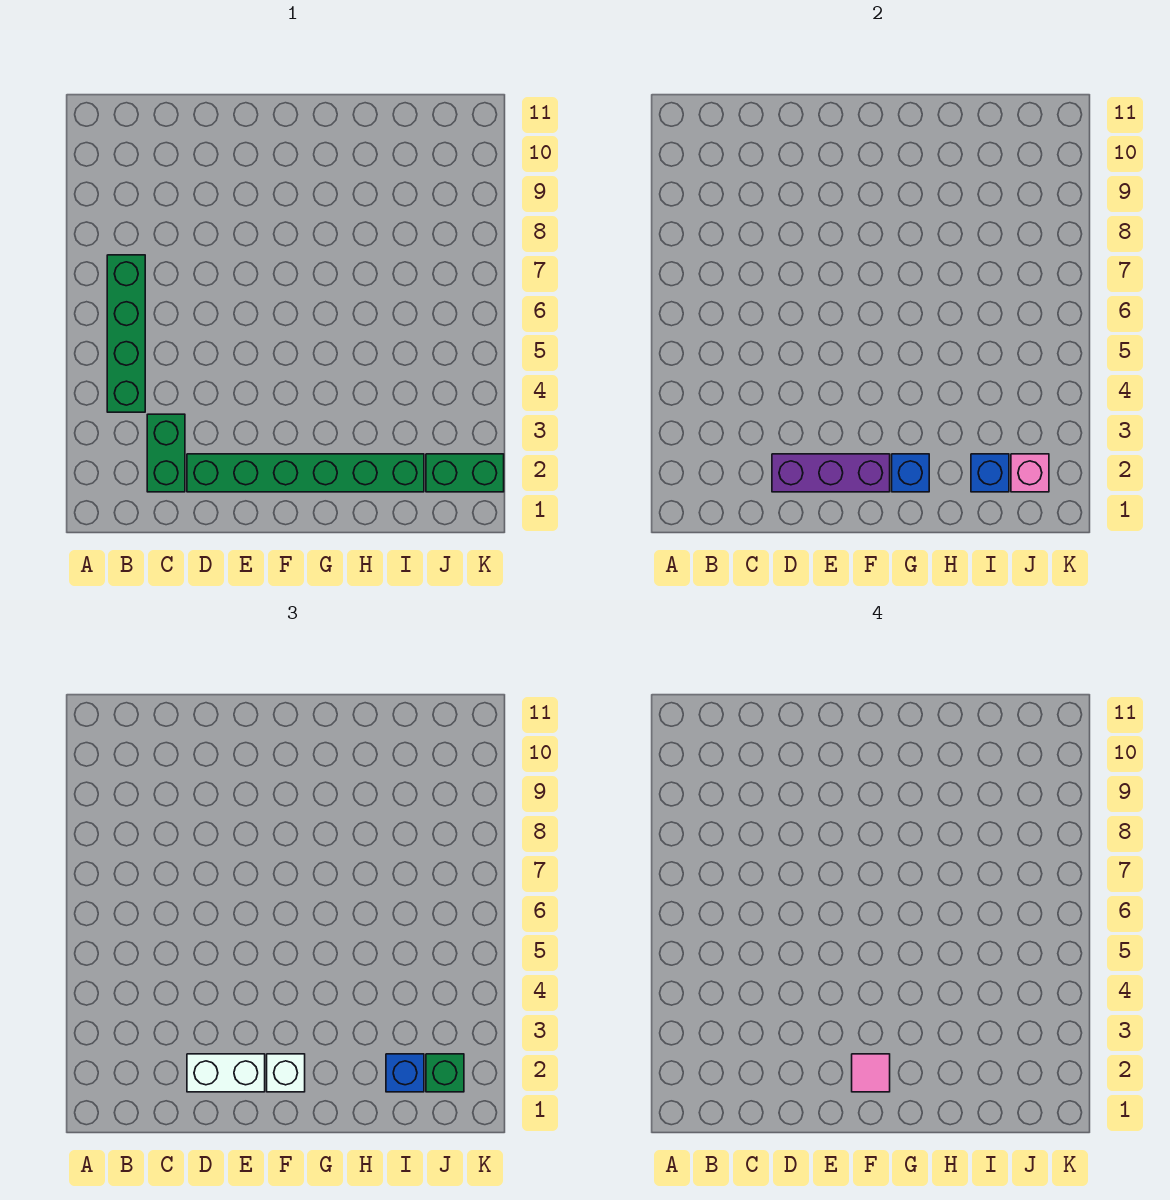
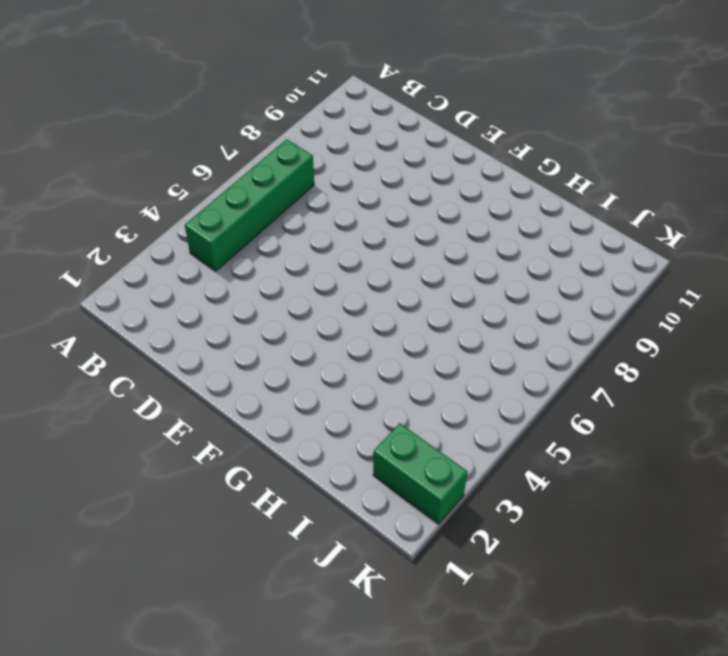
none -> green brick C2:C3 level 1
none -> green brick D2:I2 level 1
none -> purple brick D2:F2 level 2

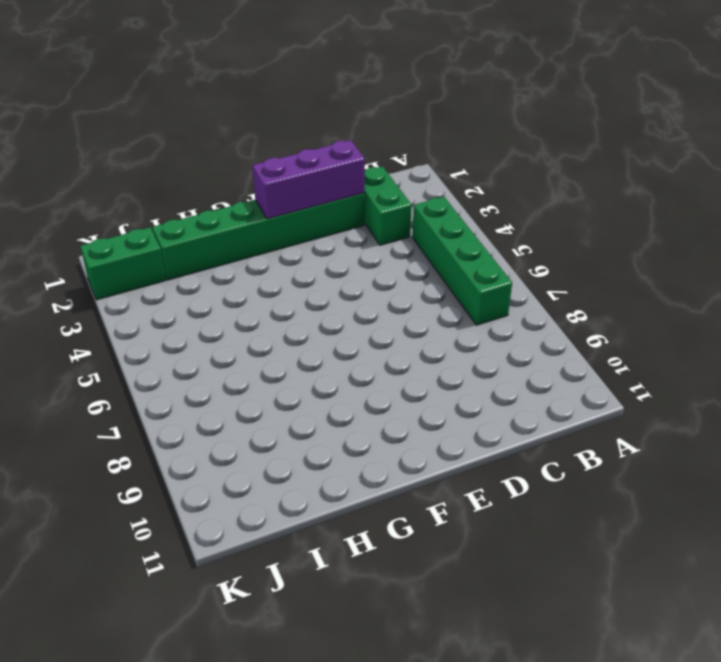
none -> blue brick G2 level 2
none -> blue brick I2 level 2
none -> pink brick J2 level 2

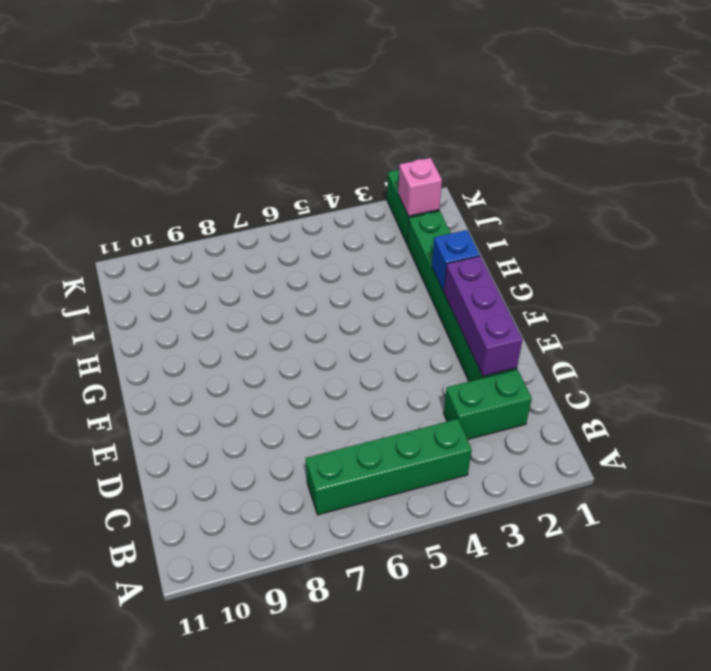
none -> blue brick I2 level 2
none -> white brick D2:E2 level 3
none -> white brick F2 level 3

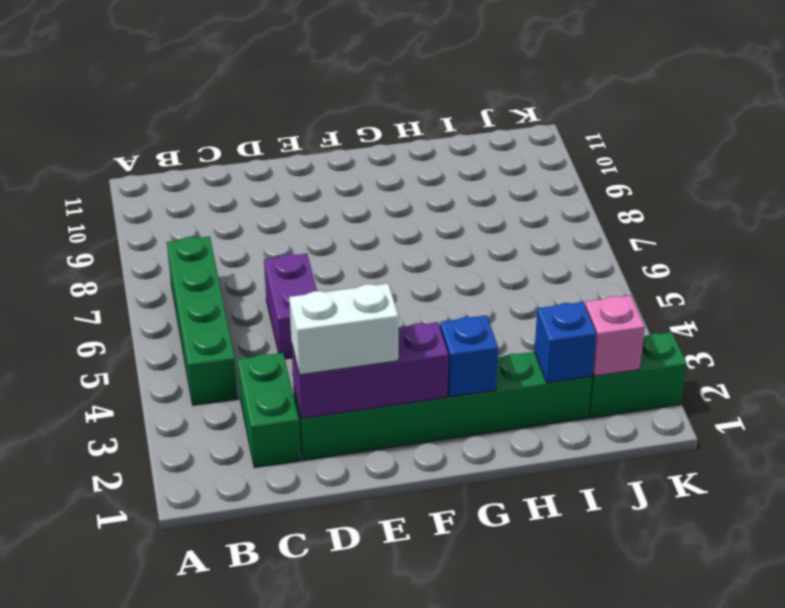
purple brick D5:D6 level 1 -> none
none -> white brick F2 level 3
none -> blue brick I2 level 3
none -> green brick J2 level 3

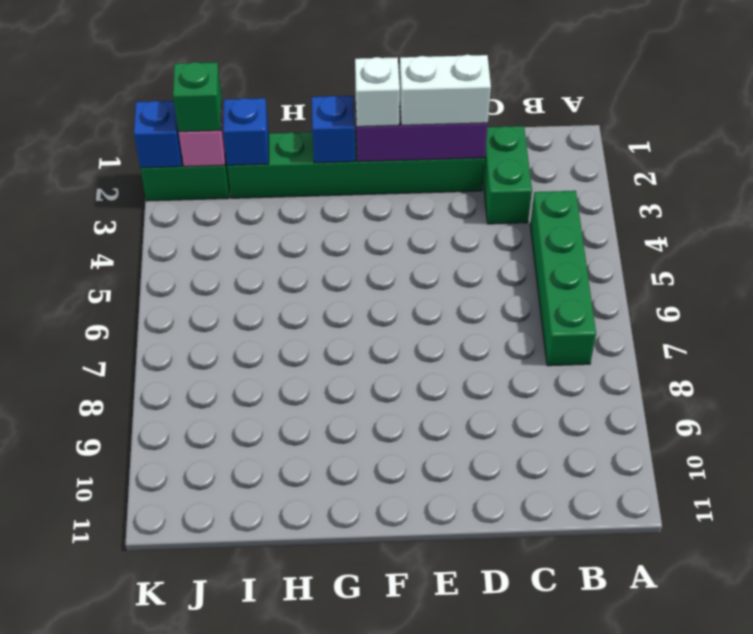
blue brick K2 level 2 -> blue brick I2 level 3
none -> pink tile F2 level 4

